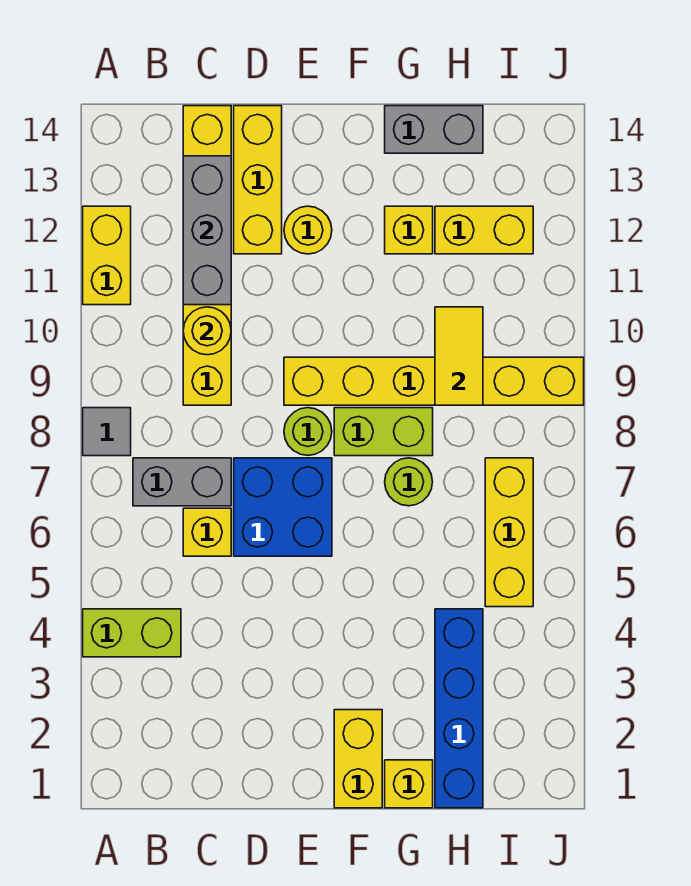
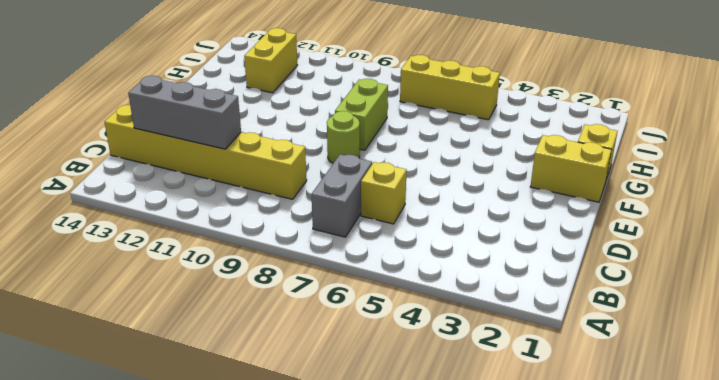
none -> lime brick A4:B4 level 1
none -> grey tile A8 level 1
none -> yellow brick A11:A12 level 1

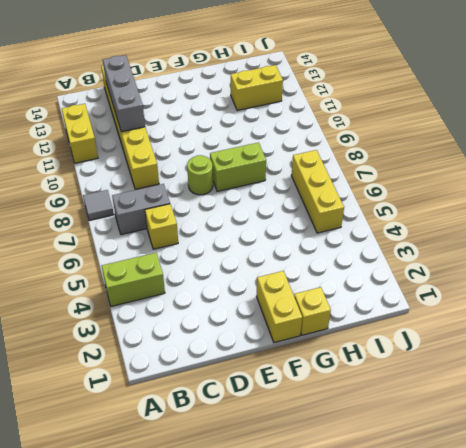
none -> blue brick D6:E7 level 1
none -> yellow brick D12:D14 level 1
none -> yellow brick E9:J9 level 1

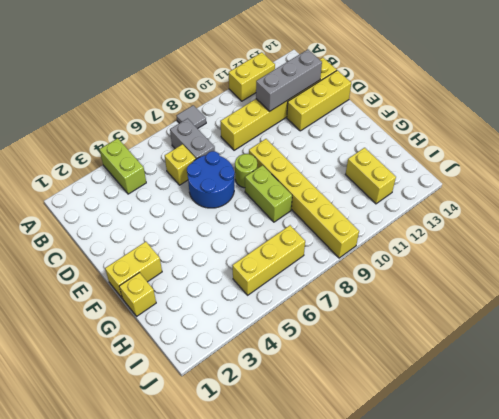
blue round brick D6:E7 level 1 -> blue brick D6:E7 level 1
none -> yellow round brick E12 level 1
none -> lime round brick G7 level 1
none -> yellow brick G12 level 1

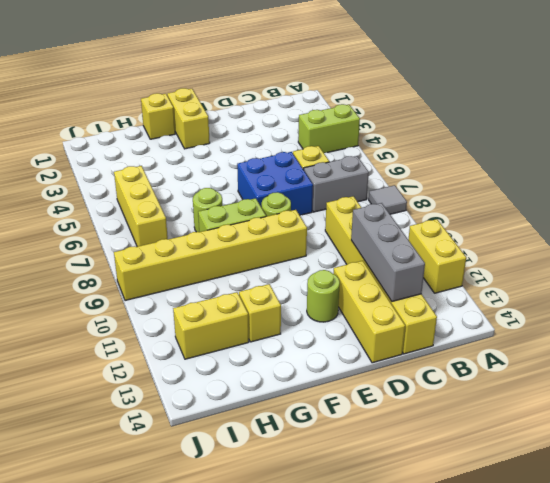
lime round brick E12 level 1 -> yellow round brick E12 level 1
none -> grey brick G14:H14 level 1
none -> blue brick H1:H4 level 1
none -> yellow round brick C10 level 2

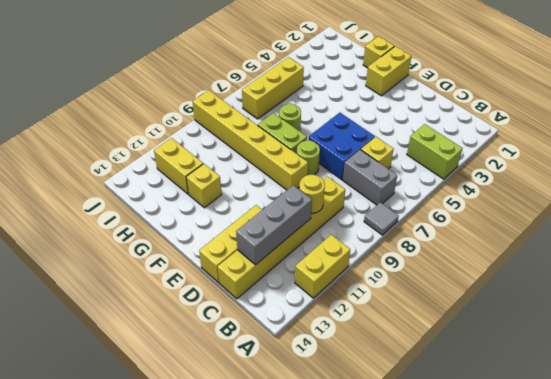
none -> yellow round brick E12 level 1
none -> grey brick G14:H14 level 1
none -> blue brick H1:H4 level 1

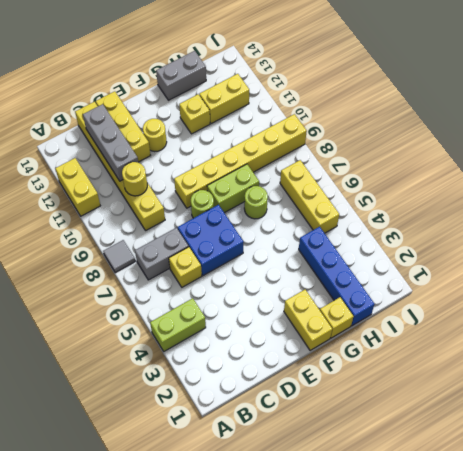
none -> yellow tile H9:H10 level 2

